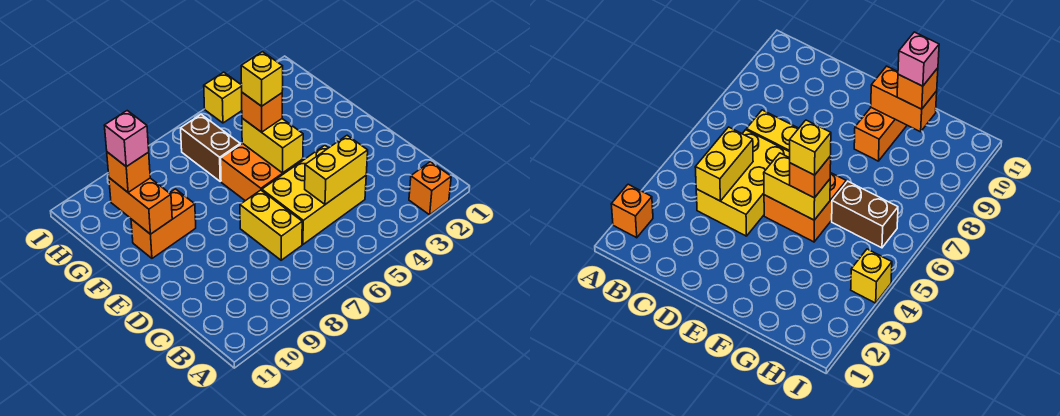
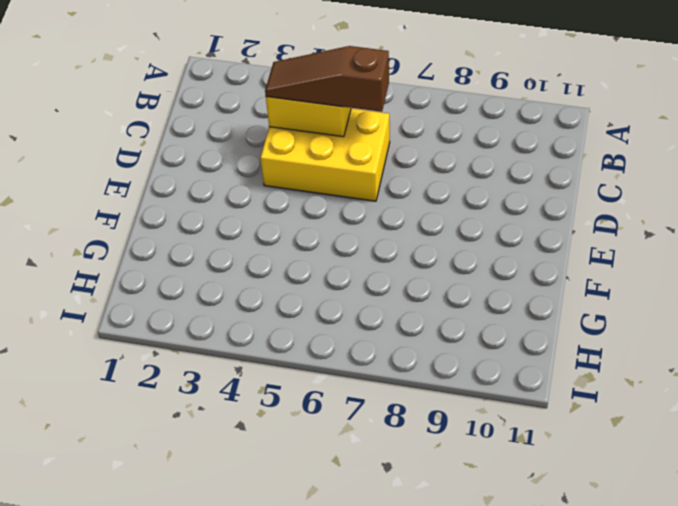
brown slope C4:C6 level 3 top 6 -> none
none -> orange brick A2 level 1
none -> yellow brick C7:D7 level 1
none -> orange brick E5:F6 level 1

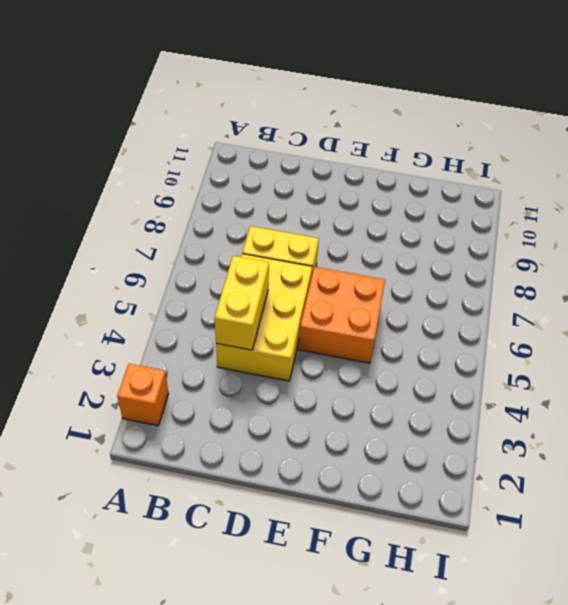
none -> orange brick F9:F10 level 1
none -> brown brick G6:H6 level 1
none -> yellow brick I4 level 1

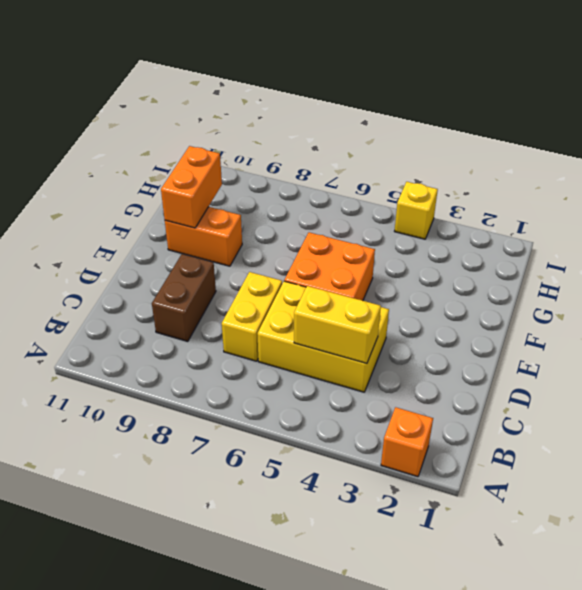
brown brick C9:D9 level 1 -> brown brick G6:H6 level 1
none -> yellow brick E5:F5 level 2
none -> orange brick F5 level 3
none -> orange brick G10 level 3

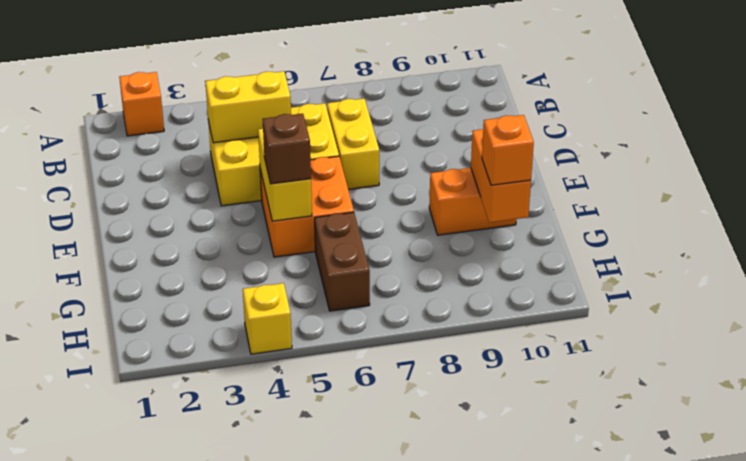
brown brick F5 level 3 -> orange brick F5 level 3
none -> yellow brick F5 level 4
none -> pink brick G10 level 4

